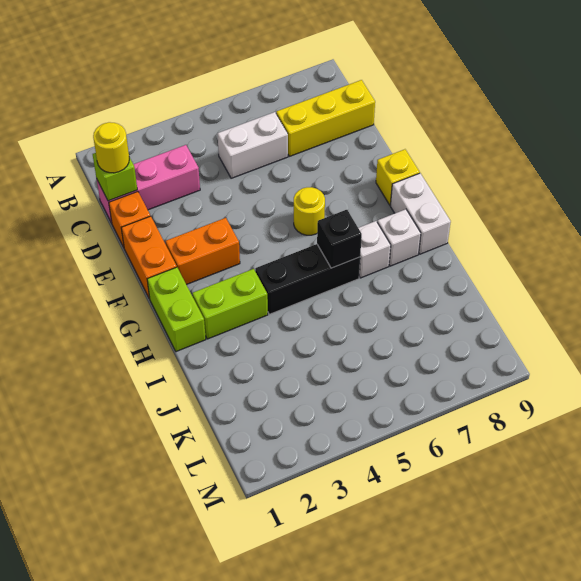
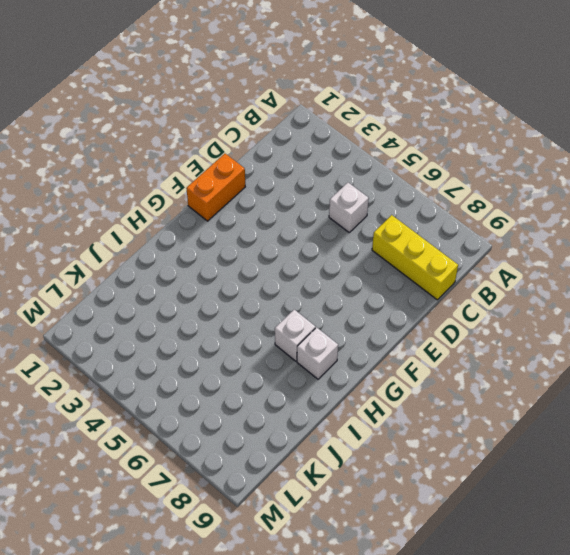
white brick C5 level 1 -> white brick C5:C6 level 1
none -> pink brick C1:C3 level 1
none -> orange brick D1 level 1
none -> orange brick F2:F3 level 1

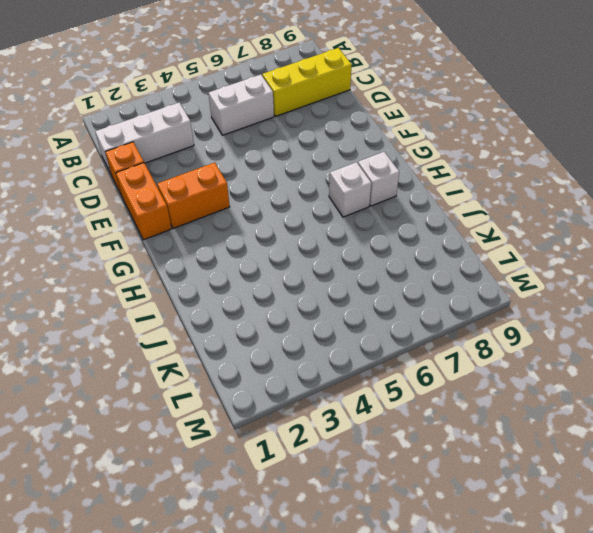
white brick C1:C3 level 1 -> pink brick C1:C3 level 1
none -> yellow round brick F6 level 1
none -> yellow brick F9 level 1
none -> lime brick G1:H1 level 1

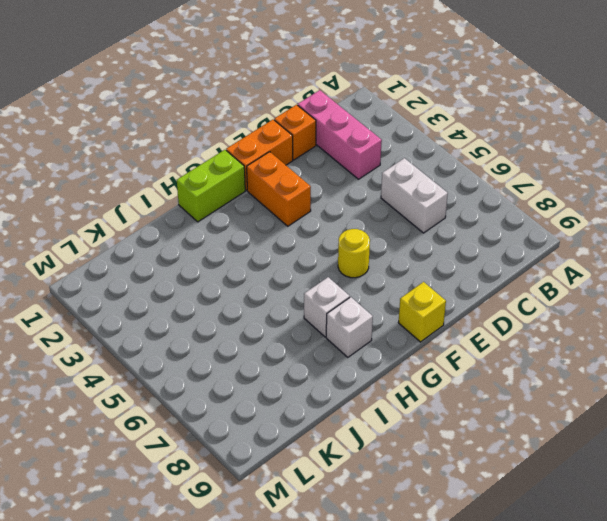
none -> yellow brick C7:C9 level 1
none -> white brick G9:H9 level 1
none -> lime brick H2:H3 level 1

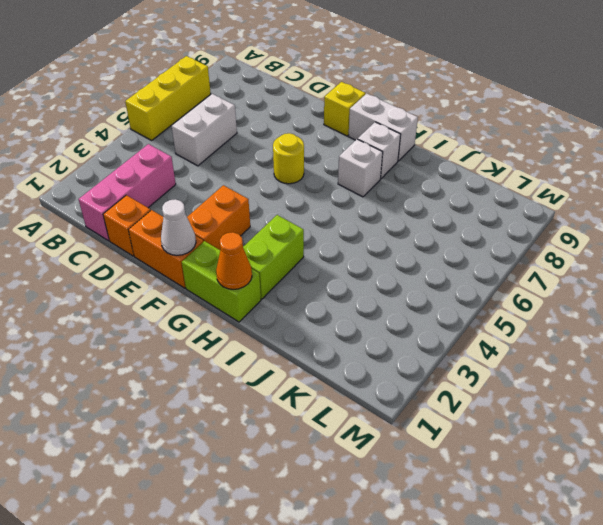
yellow brick A5:A7 level 1 -> yellow brick C7:C9 level 1
white cone F1 level 2 -> none
orange cone H1 level 2 -> none
none -> black brick H4:H6 level 1
none -> lime brick C1 level 2
none -> black brick H6 level 2

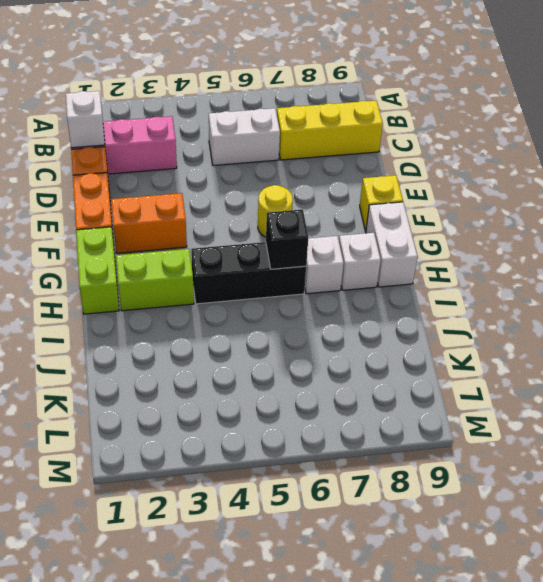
white brick C1 level 2 -> lime brick C1 level 2
none -> yellow round brick C1 level 3

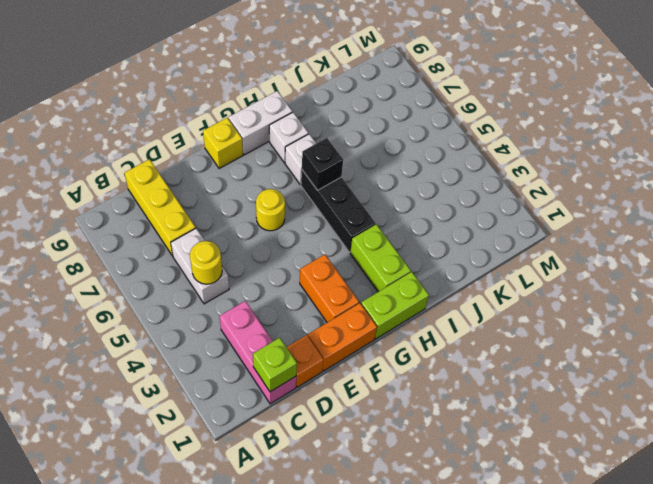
yellow round brick C5 level 2 -> yellow round brick C1 level 3

